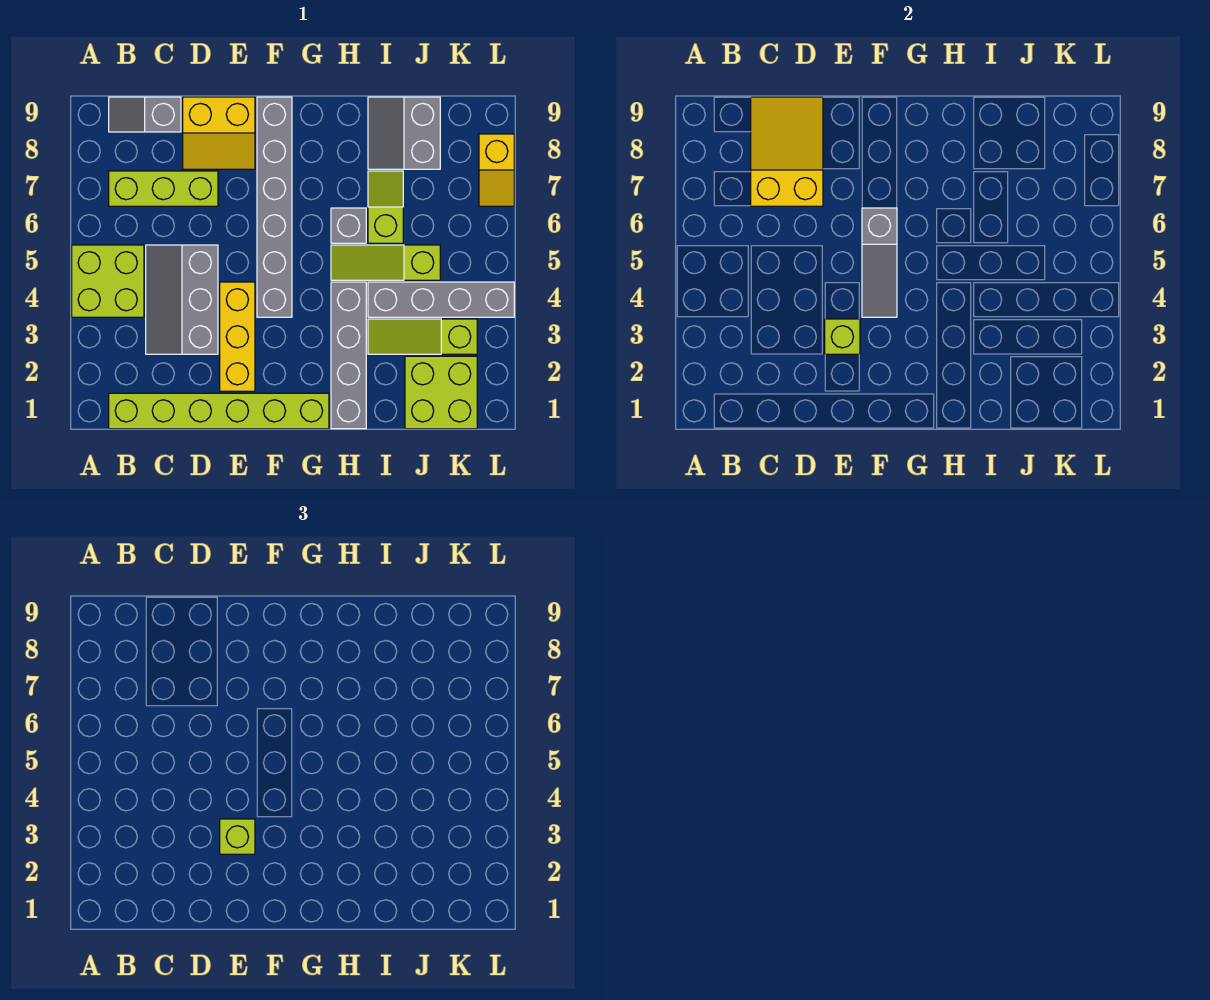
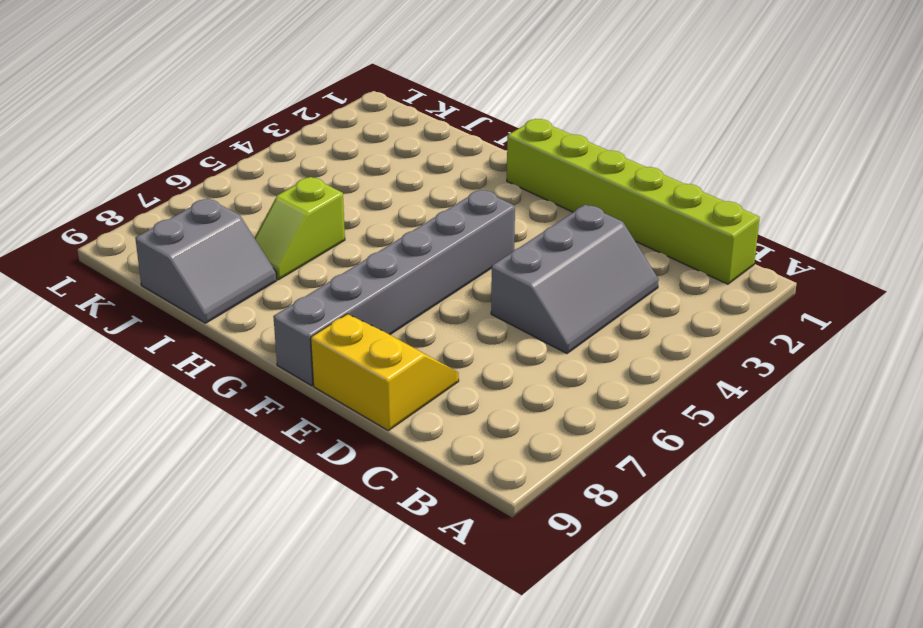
none -> lime brick A4:B5 level 1
none -> lime brick B7:D7 level 1
none -> grey slope B9:C9 level 1 top C

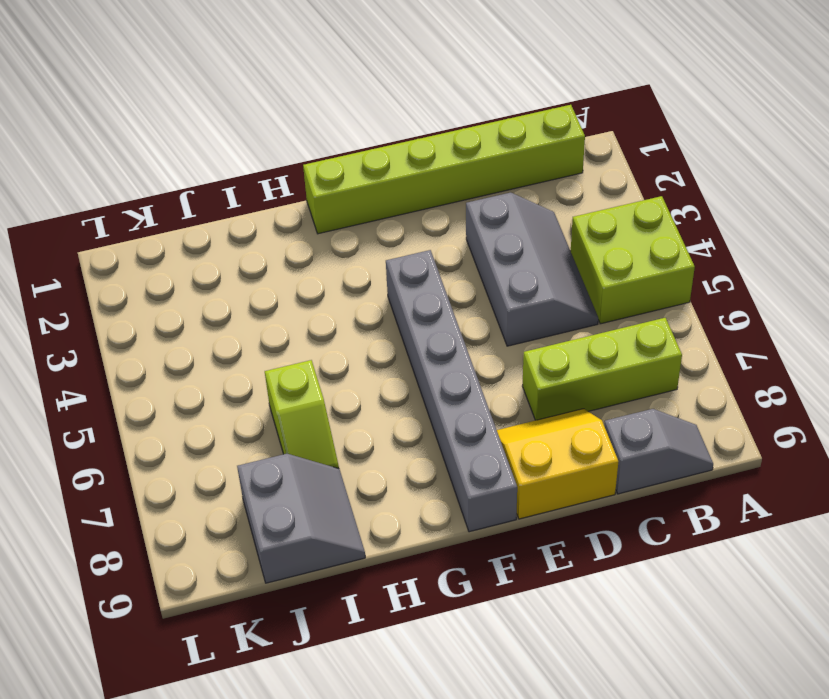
none -> yellow brick E2:E4 level 1
none -> grey brick H1:H4 level 1
none -> lime slope H5:J5 level 1 top J

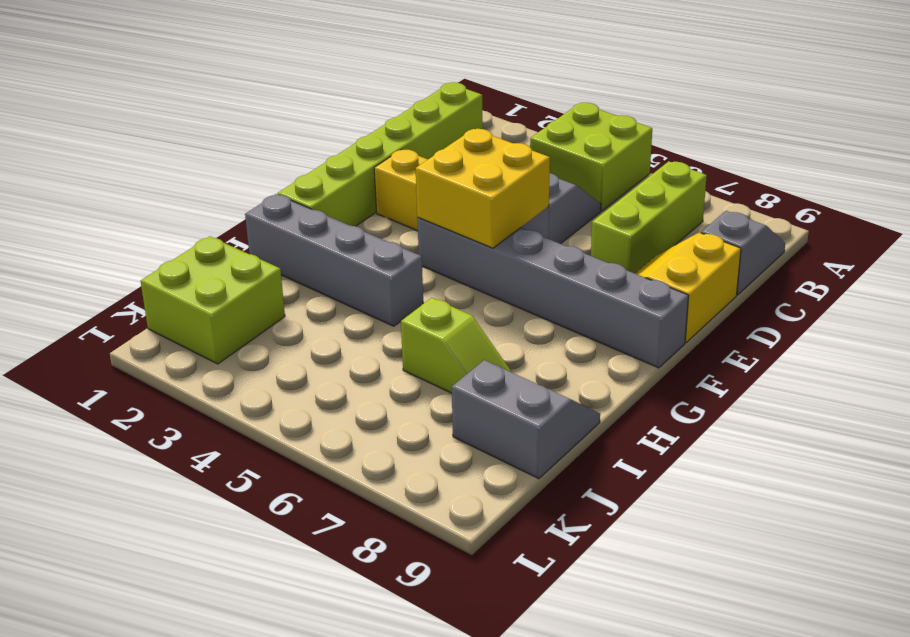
yellow brick E4:F5 level 2 -> grey slope F4:F6 level 2 top 6
none -> lime slope H5:J5 level 1 top J
none -> grey brick H6 level 1
none -> lime slope I3:K3 level 1 top K

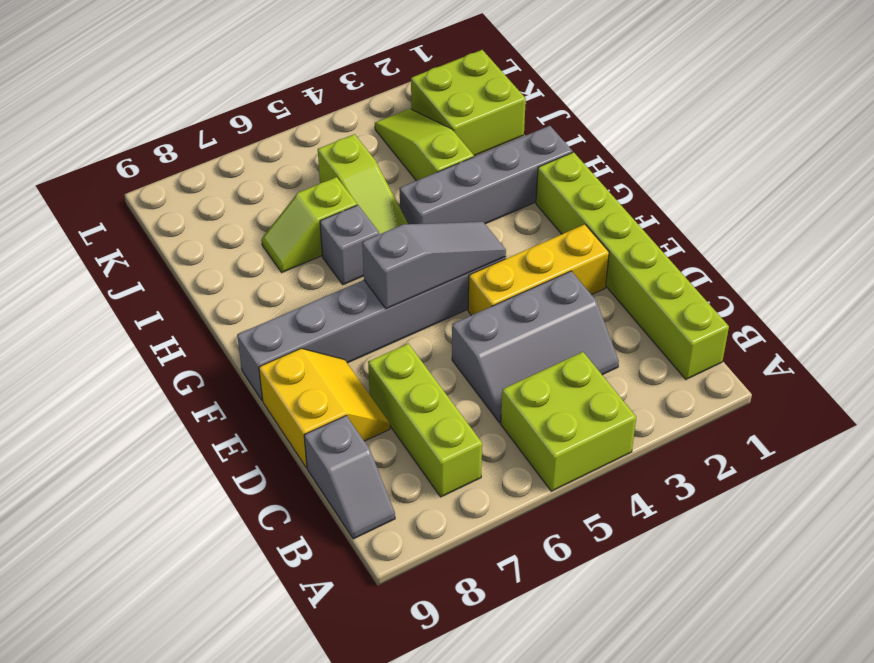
lime slope I3:K3 level 1 top I -> lime slope I3:K3 level 1 top K
none -> grey brick I4:L4 level 1
none -> grey slope I8:J9 level 1 top J
none -> yellow slope L7:L8 level 1 top 8

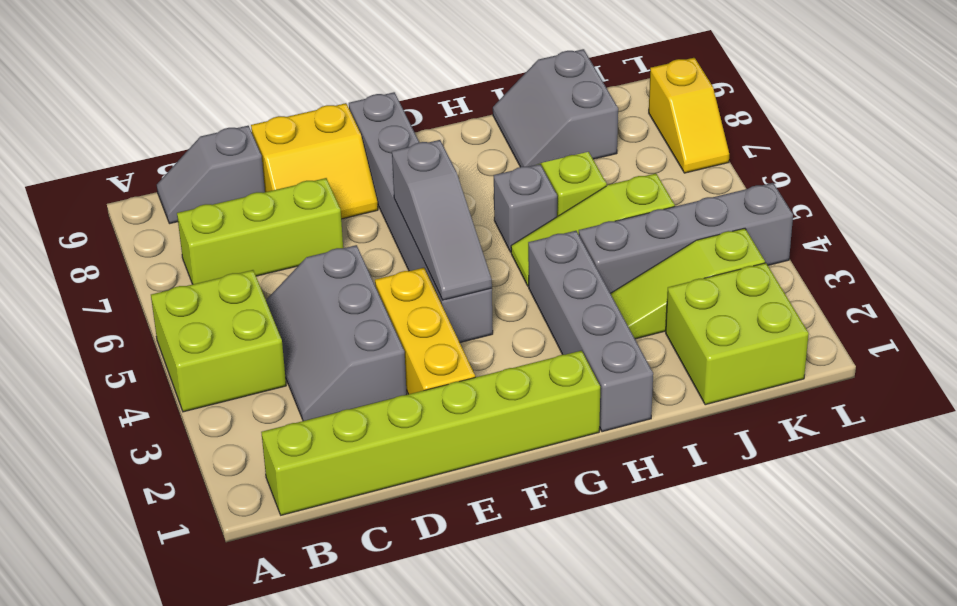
none -> yellow slope C7:D9 level 2 top 7
none -> lime brick E3 level 2
none -> lime brick E3 level 3

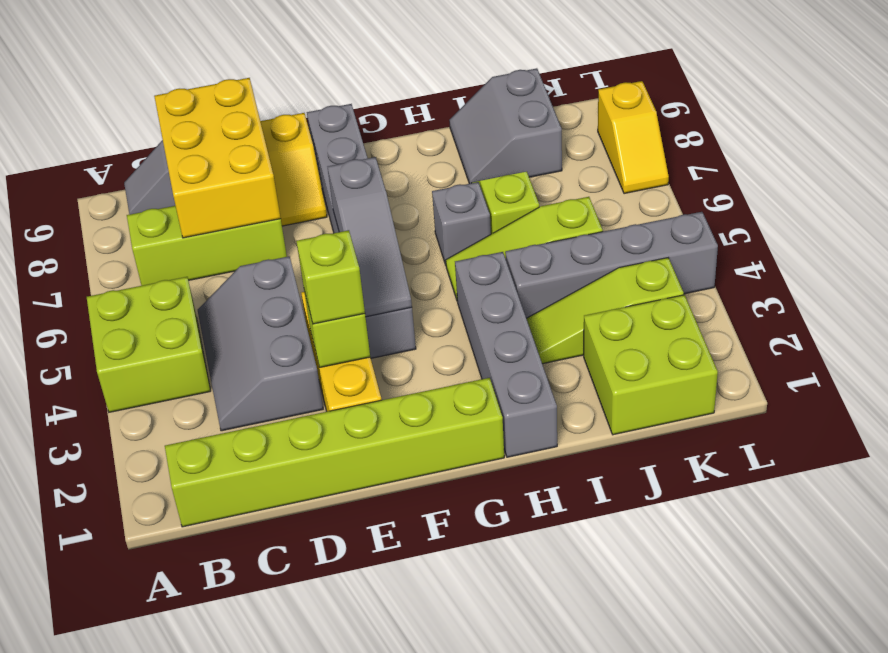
yellow brick C7:D9 level 2 -> yellow slope C7:D9 level 2 top 7

